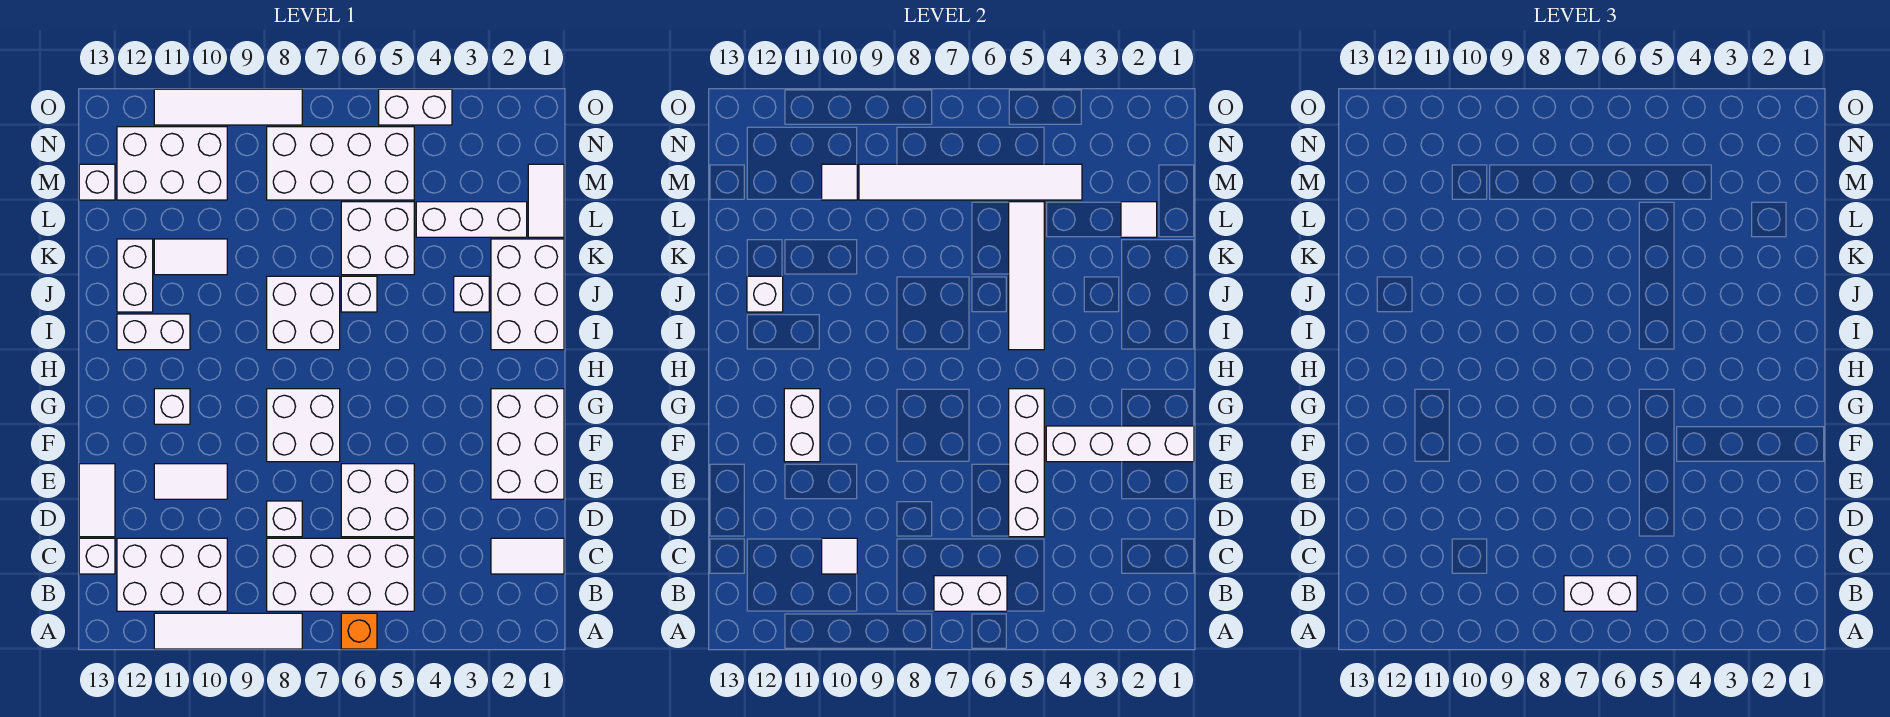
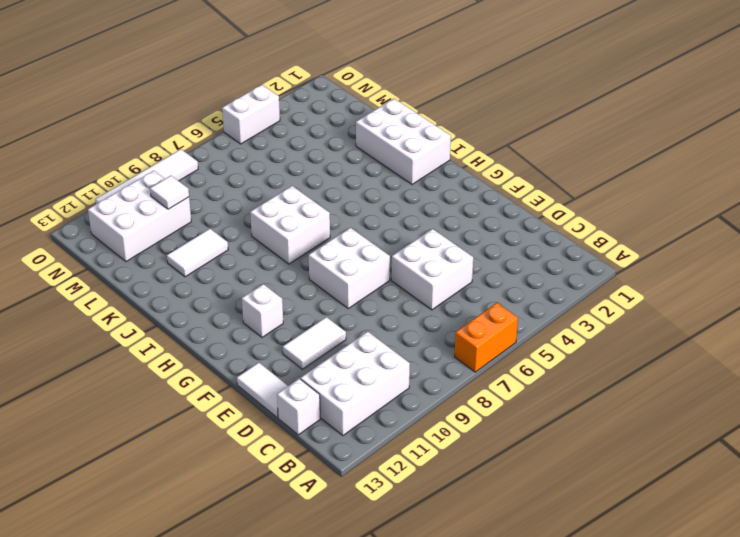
orange brick A6:A7 level 1 -> orange brick A6 level 1
none -> white tile A8:A11 level 1
none -> white brick B5:C8 level 1
none -> white tile C1:C2 level 1
none -> white brick D8 level 1

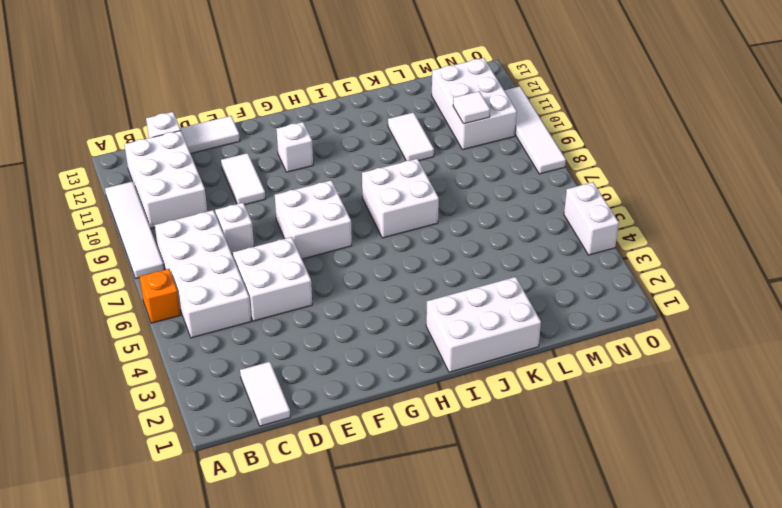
none -> white brick E1:G2 level 1
none -> white brick I11:I12 level 1
none -> white brick J3 level 1
none -> white brick J6 level 1

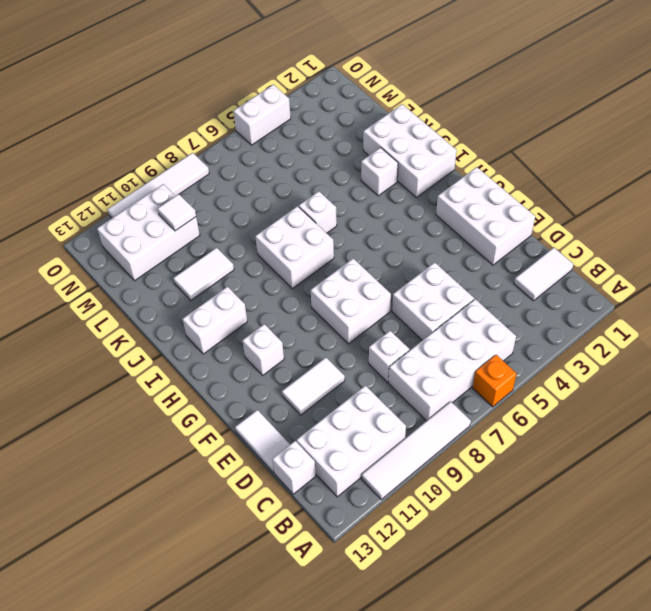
none -> white brick J12:K12 level 1
none -> white brick K5:L6 level 1
none -> white tile L1:M1 level 1
none -> white brick L2:L4 level 1

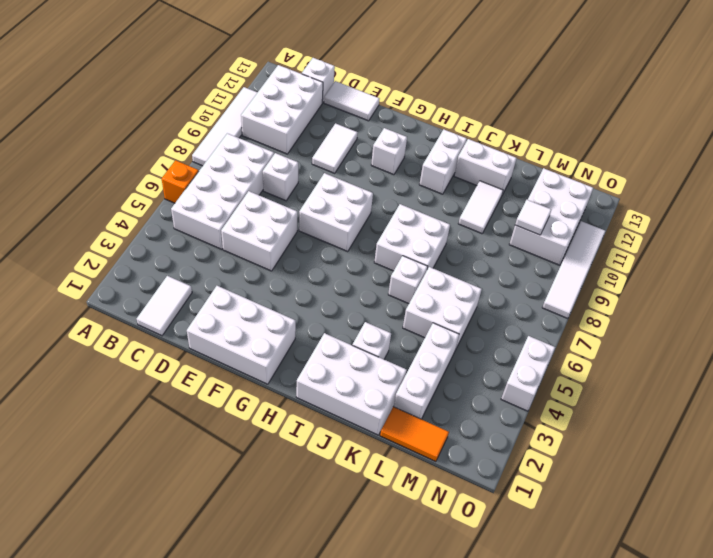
orange tile L1:M1 level 1 -> white tile L1:M1 level 1
none -> white brick M5:N8 level 1
none -> white brick M13 level 1
none -> white brick B6:B7 level 2
none -> white tile C10 level 2

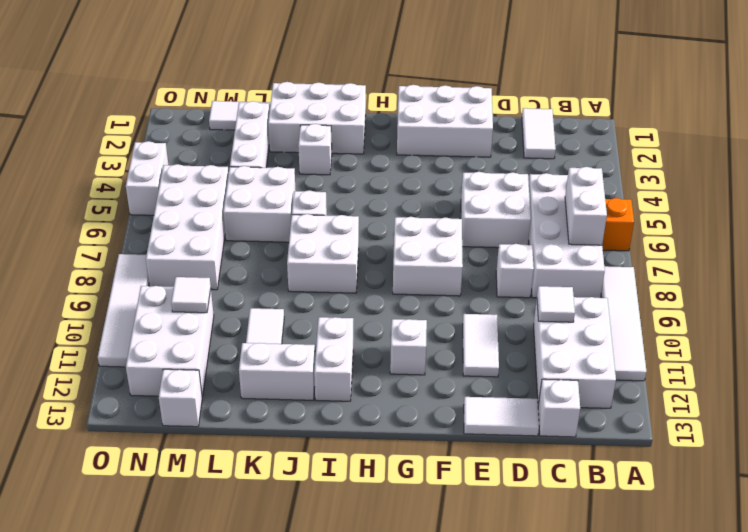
none -> white brick D5:G5 level 2
none -> white brick F1:F4 level 2
none -> white brick F11:G11 level 2
none -> white tile I5:L5 level 2

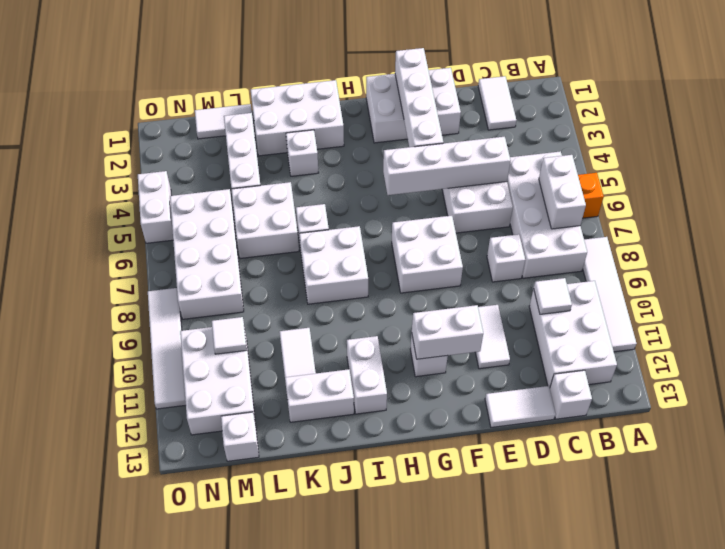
none -> white tile I5:L5 level 2
none -> white brick J12 level 2
none -> white tile L2 level 2
none -> white tile M4:M9 level 2

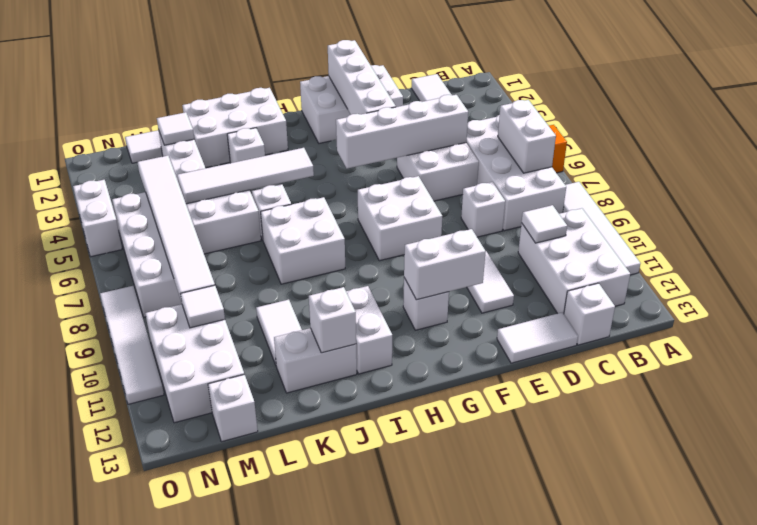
none -> white brick B6:B7 level 3

